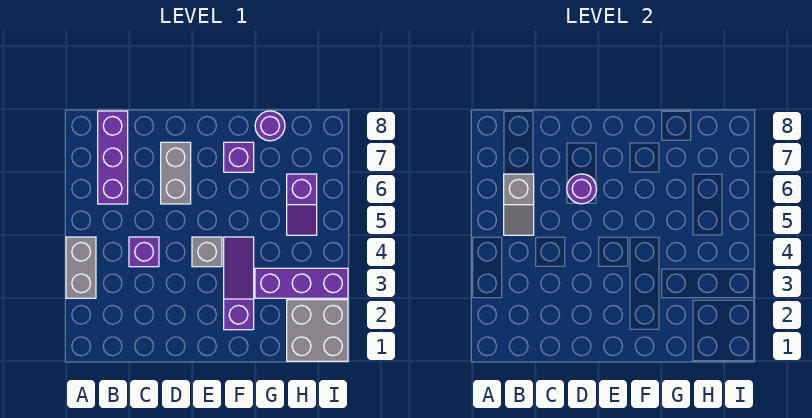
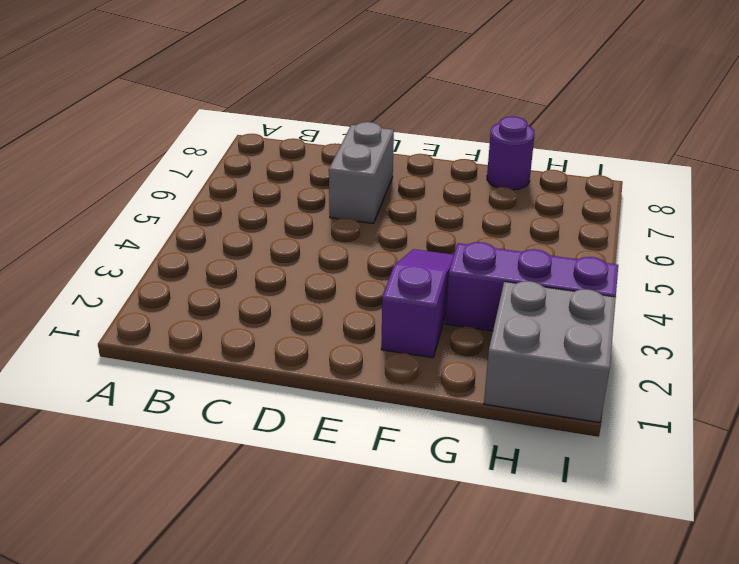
none -> grey brick A3:A4 level 1
none -> purple brick B6:B8 level 1
none -> purple brick C4 level 1

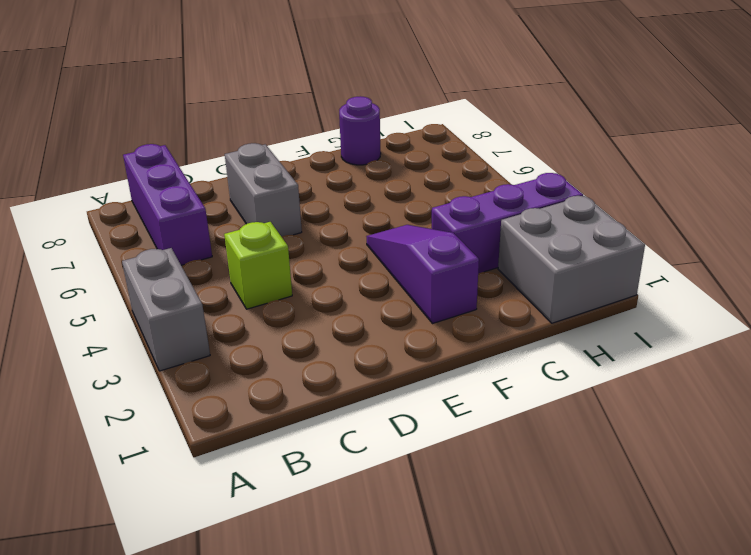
lime brick C4 level 1 -> purple brick C4 level 1
none -> grey brick E4 level 1
none -> purple brick F7 level 1
none -> purple slope H5:H6 level 1 top 6

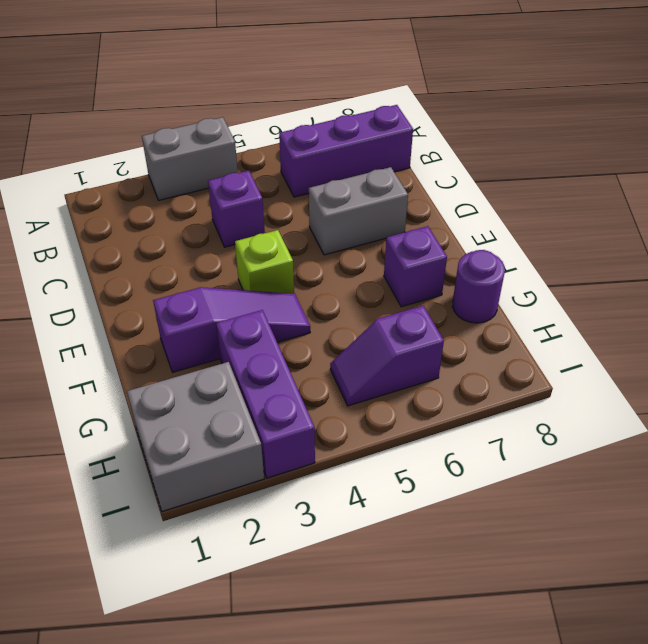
lime brick E4 level 1 -> grey brick E4 level 1
none -> grey slope B5:B6 level 2 top 6
none -> purple round brick D6 level 2

